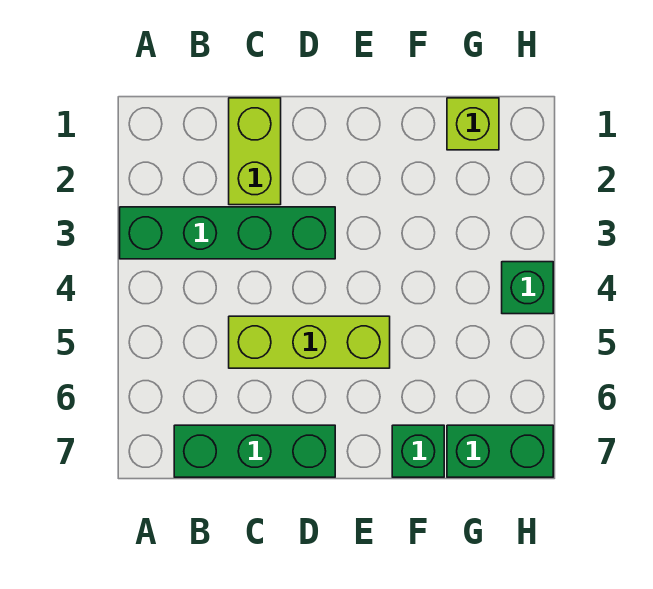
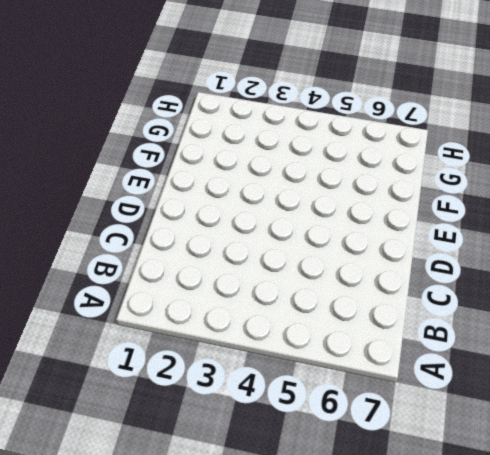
none -> green brick A3:D3 level 1
none -> green brick B7:D7 level 1

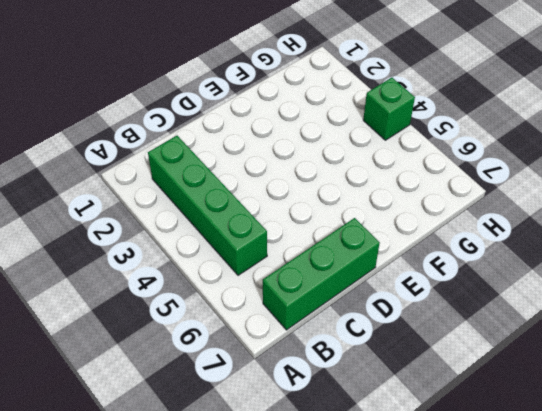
green brick B2:B5 level 1 -> green brick A3:D3 level 1
none -> lime brick C1:C2 level 1
none -> lime brick C5:E5 level 1

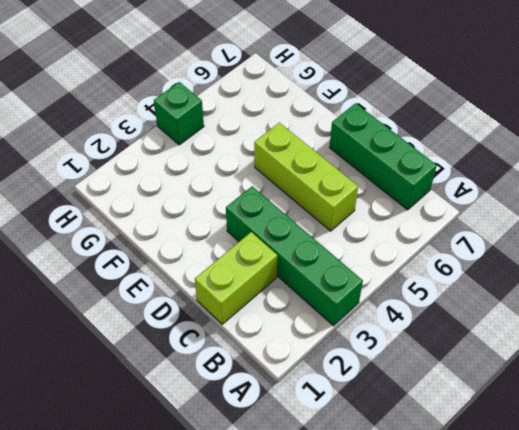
none -> green brick F7 level 1
none -> lime brick G1 level 1

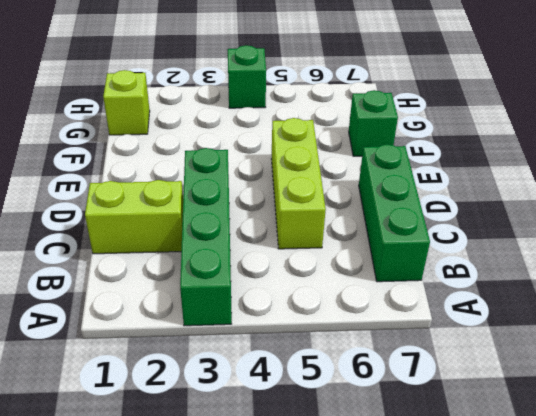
none -> green brick G7:H7 level 1

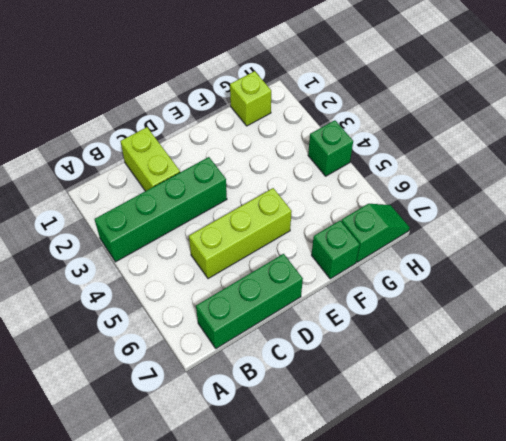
green slope G7:H7 level 1 top G -> green brick G7:H7 level 1

